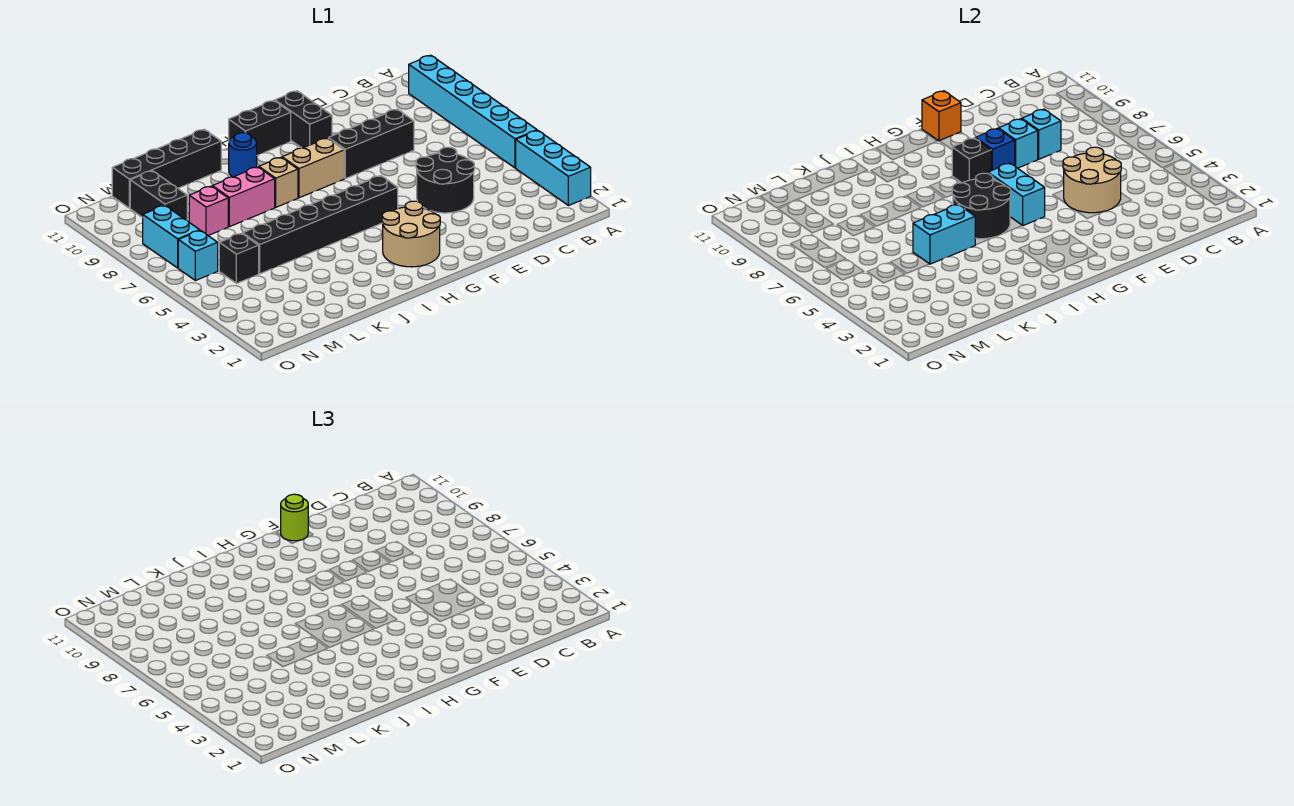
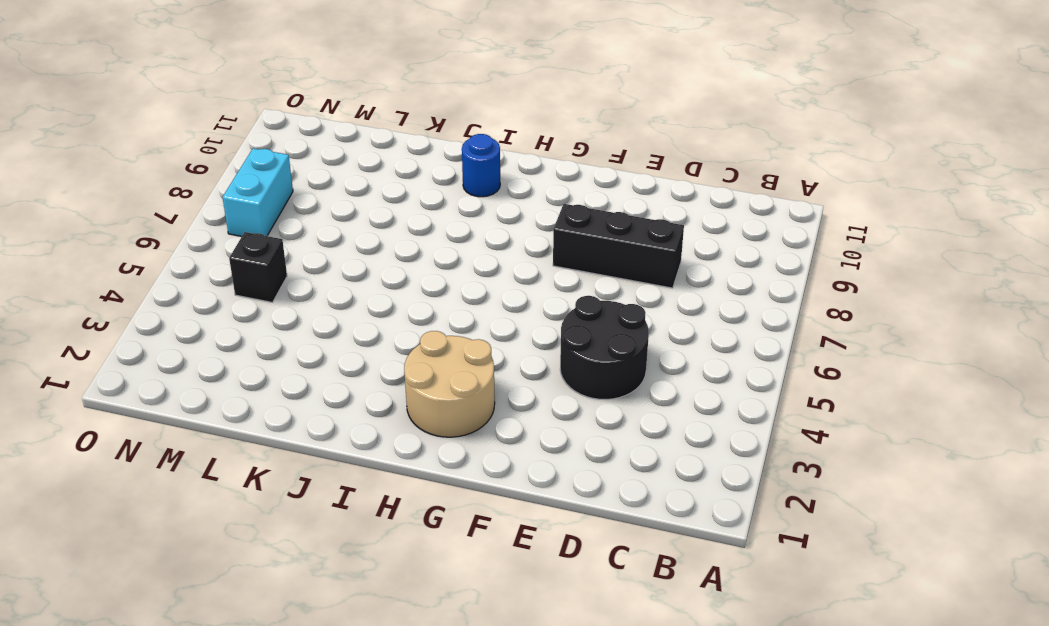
none -> cyan brick A2:A4 level 1
none -> cyan brick A5:A10 level 1
none -> black brick F10:F11 level 1

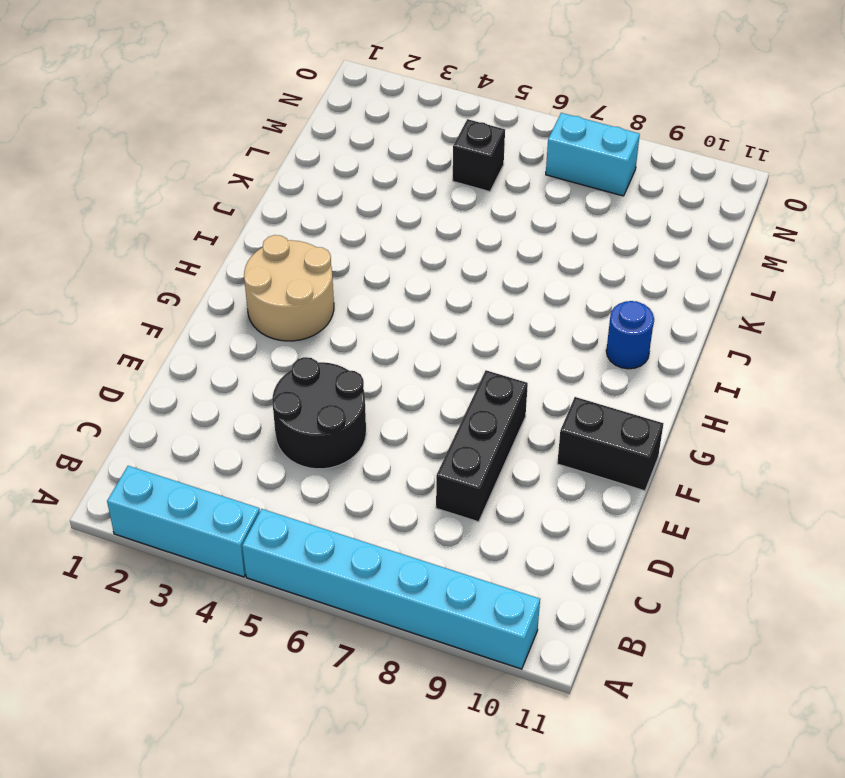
none -> black brick G5:L5 level 1
none -> tan brick G8:H8 level 1
none -> black brick G11:H11 level 1

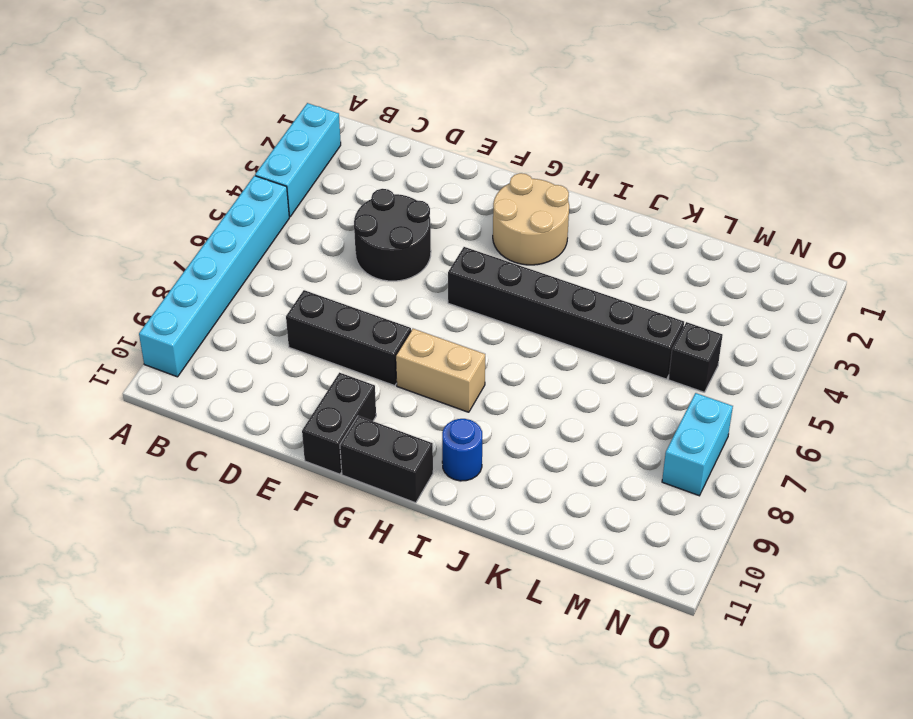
none -> tan brick I8 level 1
none -> pink brick J8:K8 level 1
none -> black brick J11:M11 level 1

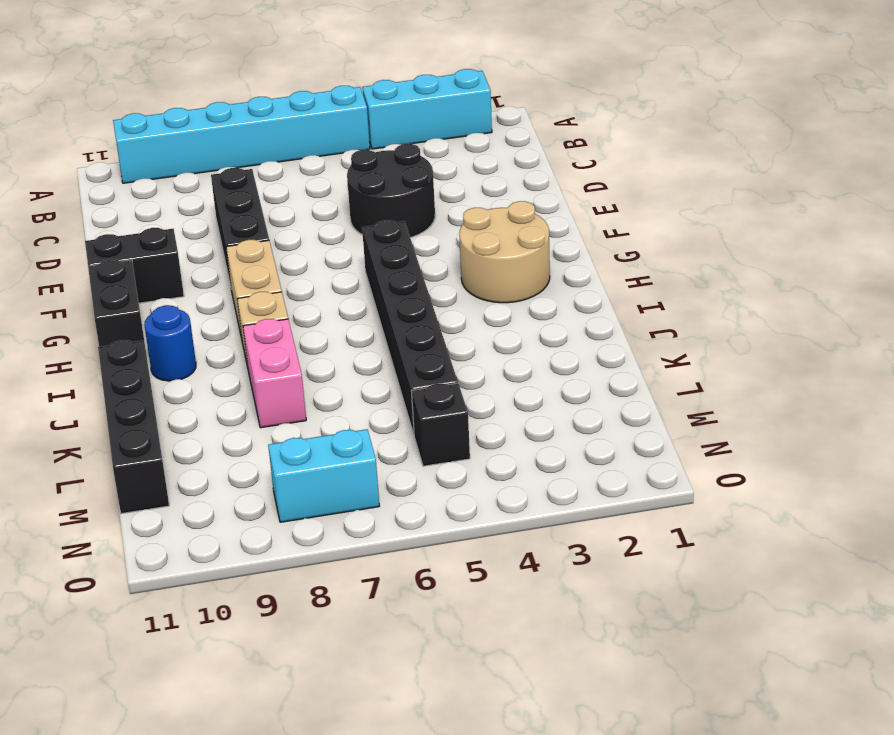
none -> pink brick L8 level 1
none -> black brick M9:M10 level 1
none -> cyan brick N6 level 1

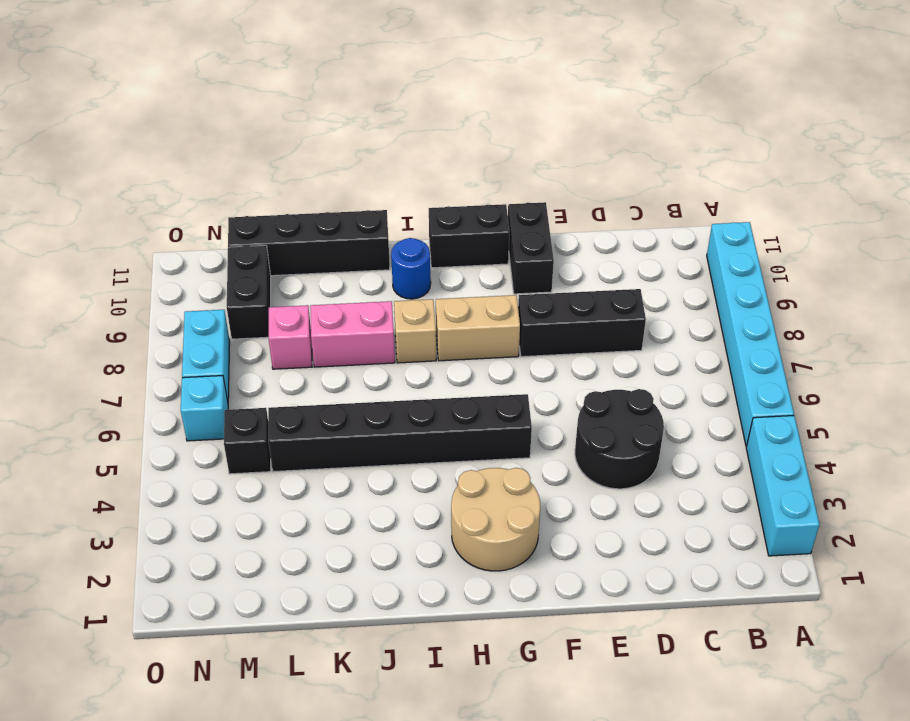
none -> tan round brick D4:E5 level 2
none -> cyan brick D8 level 2
none -> cyan brick E8 level 2

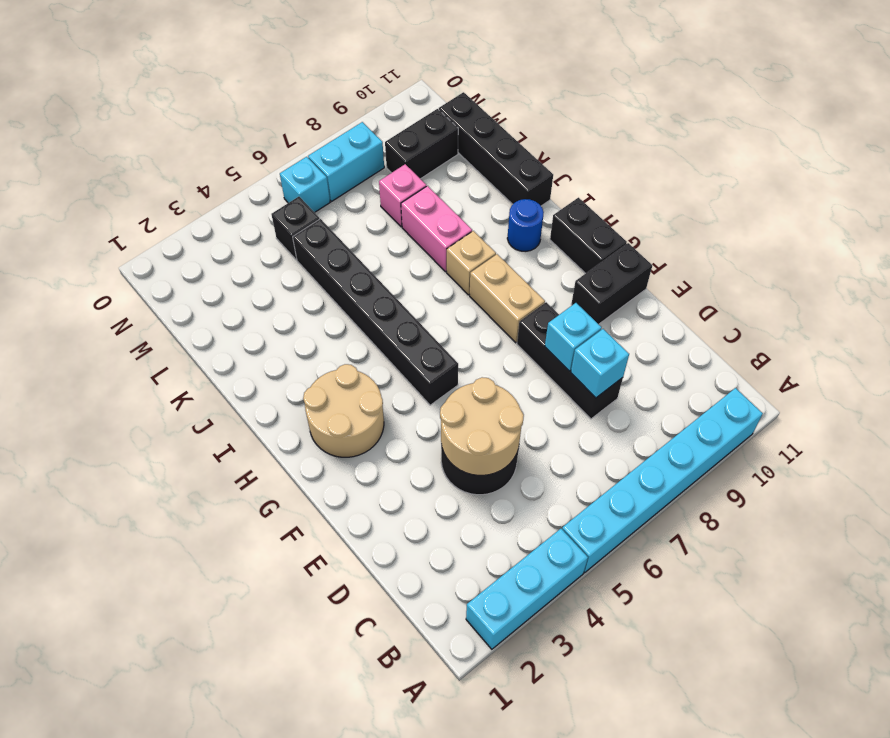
none -> blue brick F8 level 2
none -> orange brick F11 level 2
none -> cyan brick G5:G6 level 2

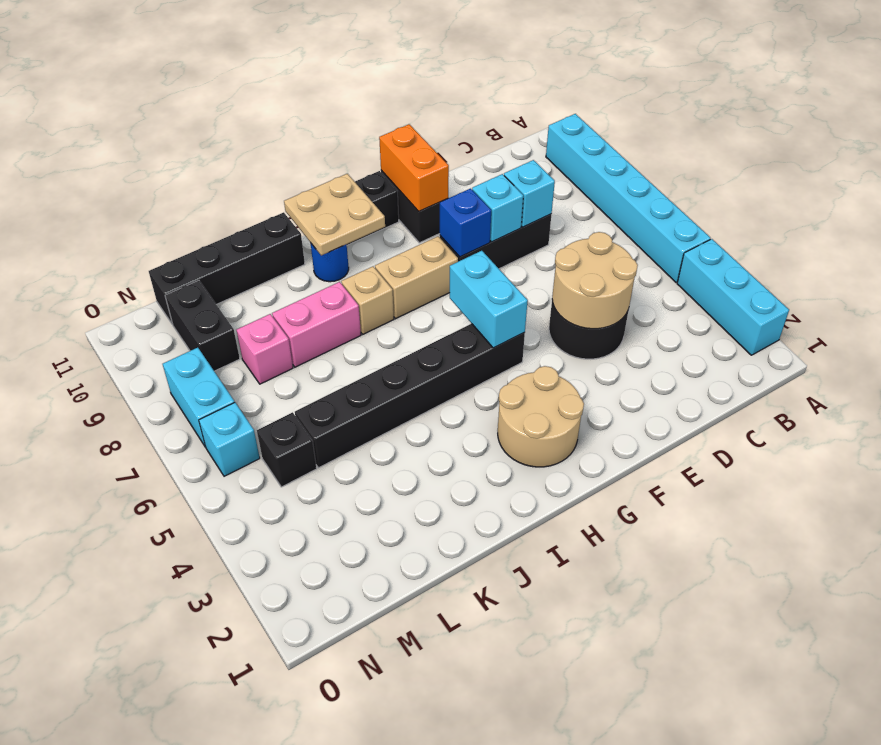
orange brick F10:F11 level 2 -> orange brick F11 level 2
tan plate H10:I11 level 2 -> none
none -> black brick G8 level 2
none -> black round brick H5:I6 level 2
none -> cyan brick J5:K5 level 2

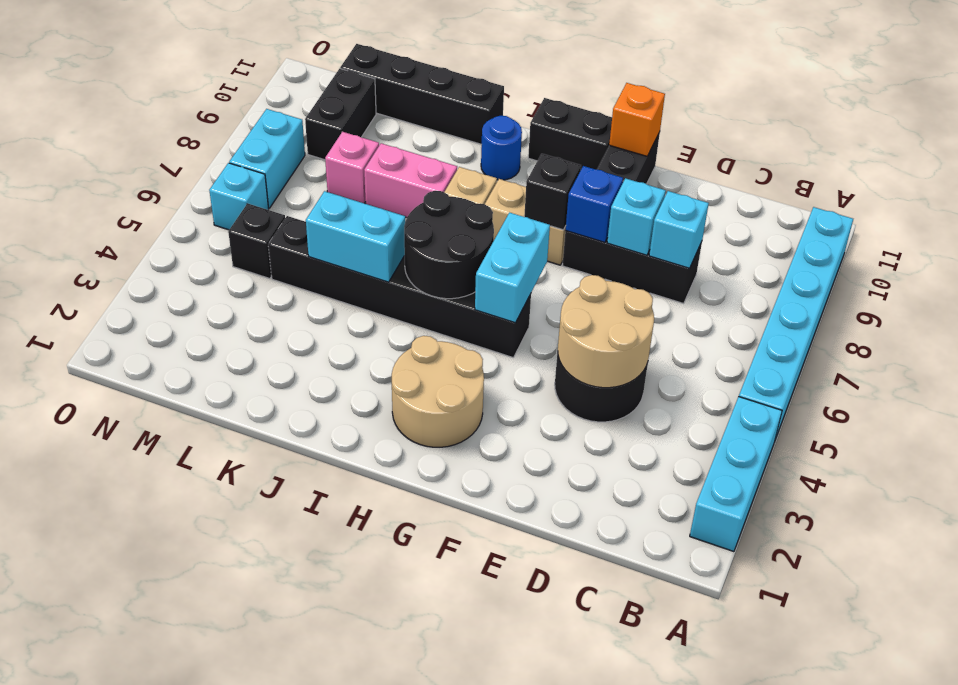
none -> lime round brick F11 level 3

